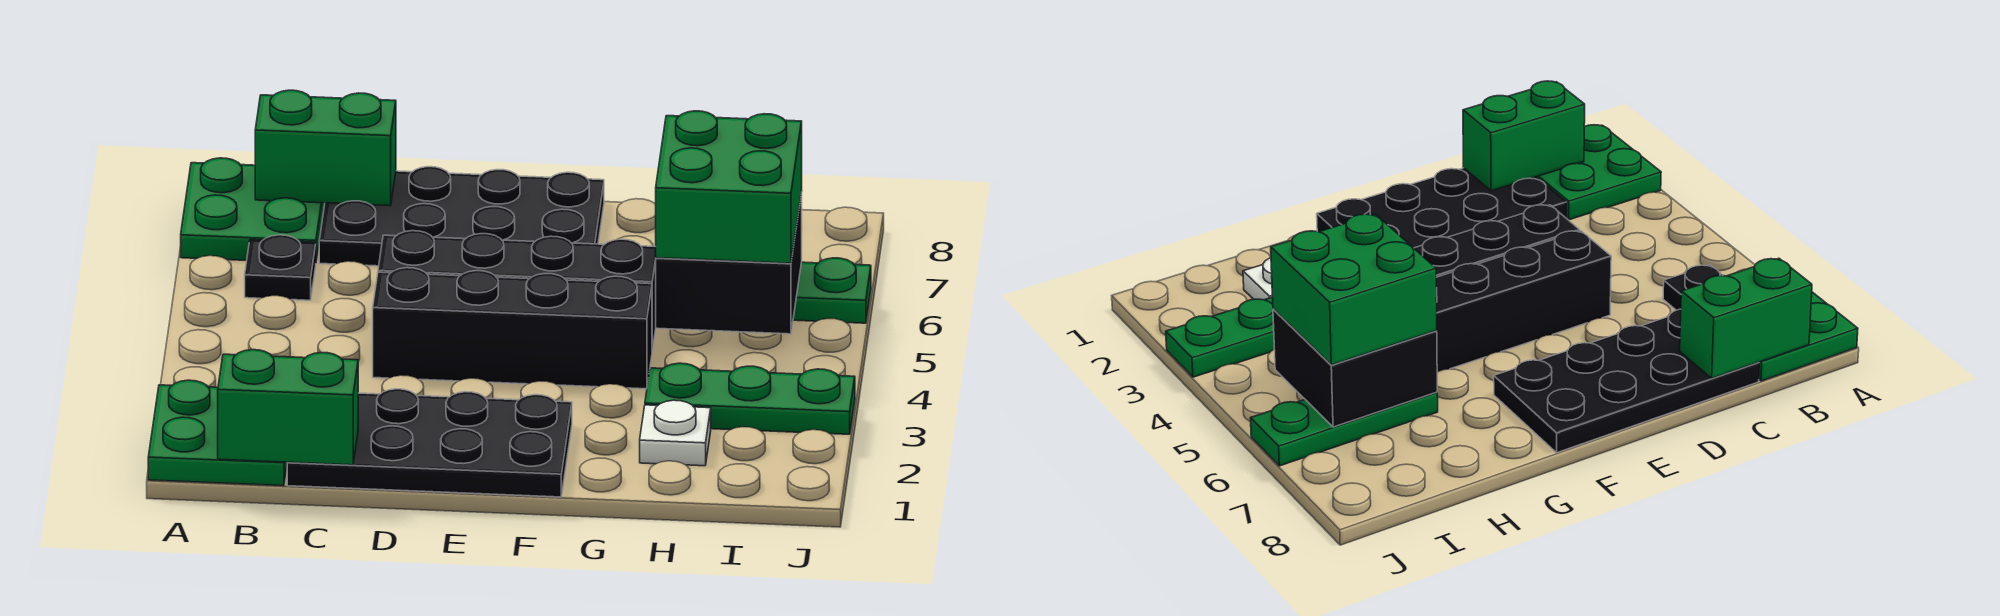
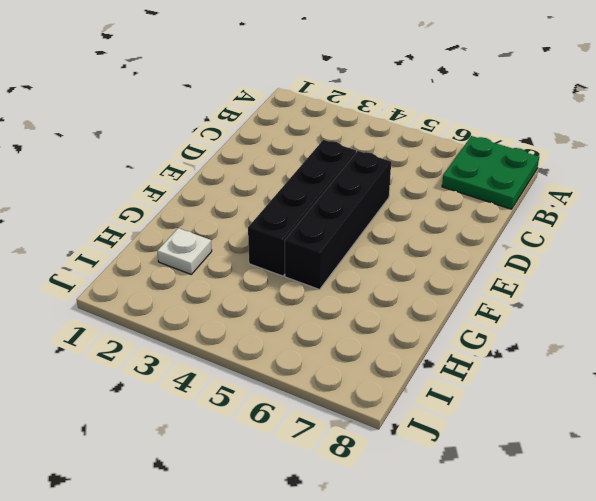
none -> green plate A1:B2 level 1
none -> black plate B6 level 1
none -> black plate C1:F2 level 1

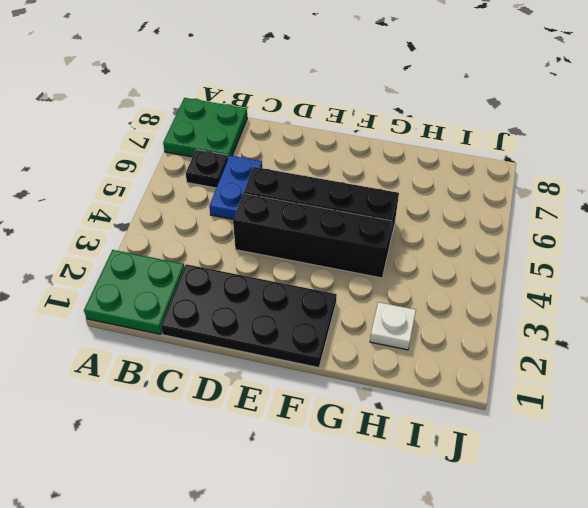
blue plate C5:C6 level 1 -> none
none -> black plate C7:F8 level 1
none -> green plate H3:J3 level 1
none -> green plate H6:J6 level 1

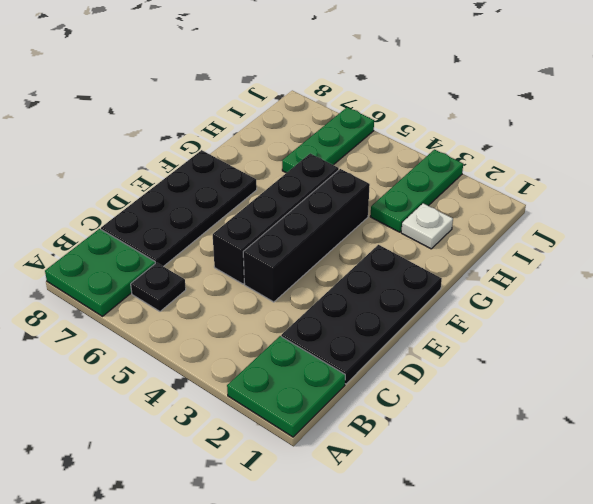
none -> green brick B1:C1 level 2
none -> green brick B8:C8 level 2
none -> black brick H5:I6 level 2

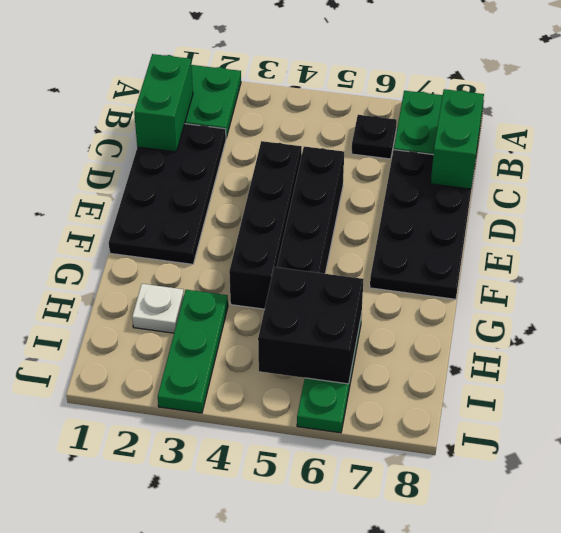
none -> green brick H5:I6 level 3

